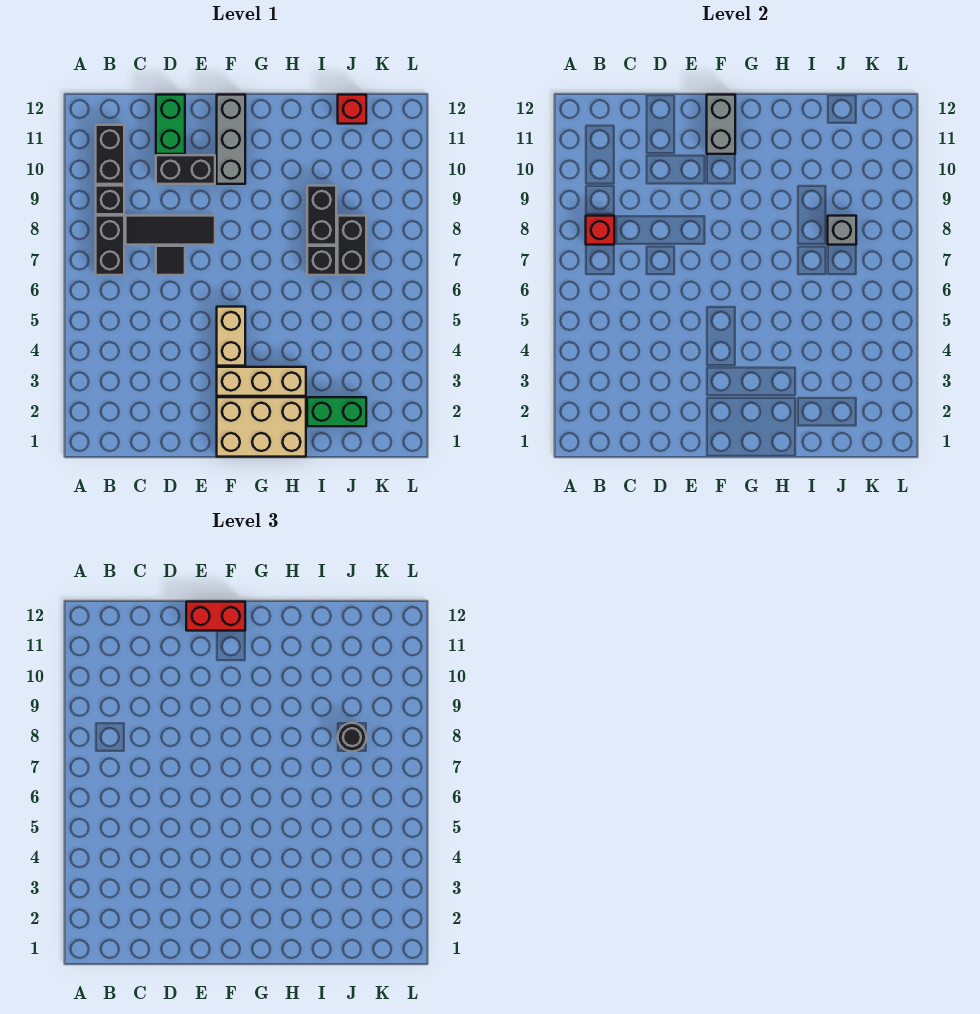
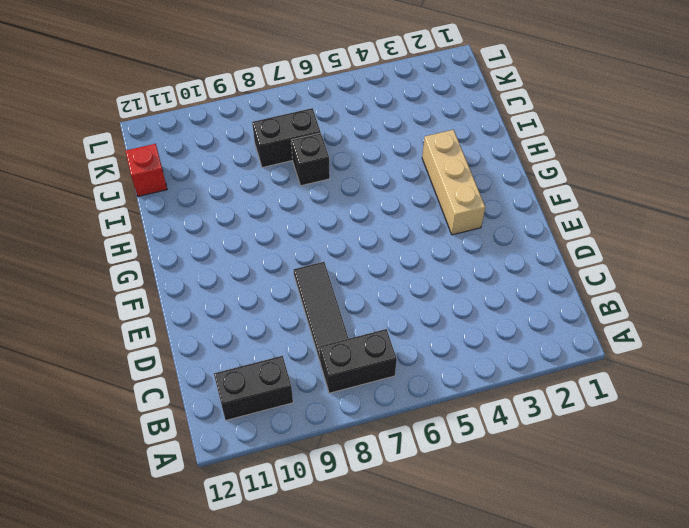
none -> black brick B9 level 1
none -> black tile D7 level 1
none -> black brick D10:E10 level 1

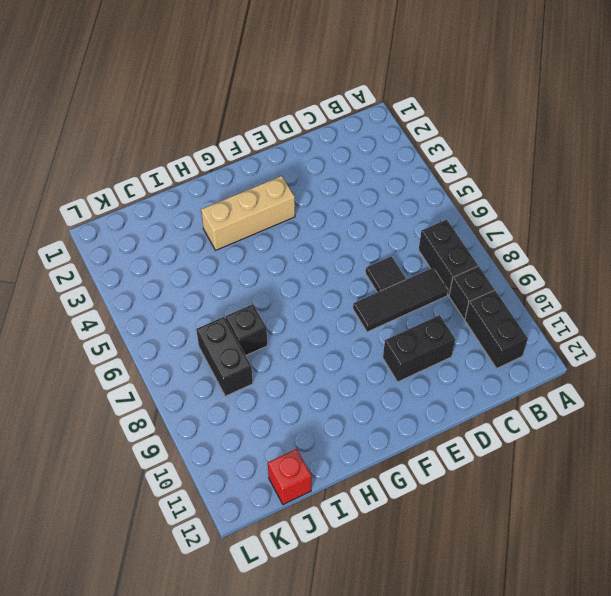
none -> green brick D11:D12 level 1
none -> tan brick F1:H2 level 1
none -> tan brick F4:F5 level 1

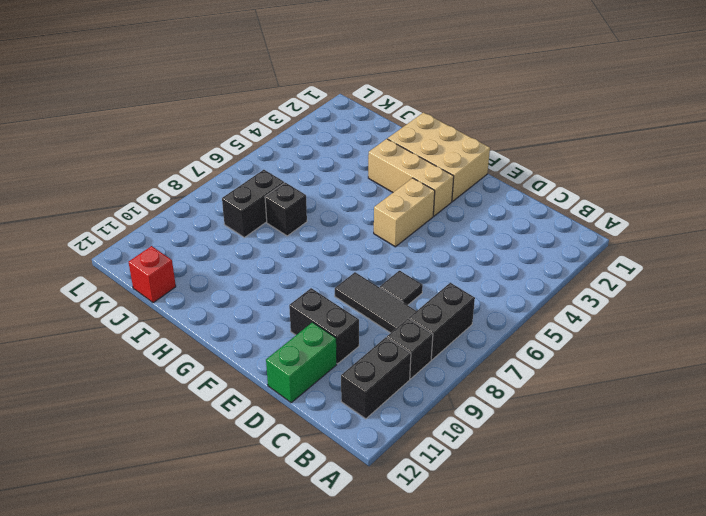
none -> grey brick F10:F12 level 1
none -> green brick I2:J2 level 1
none -> black brick I8:I9 level 1

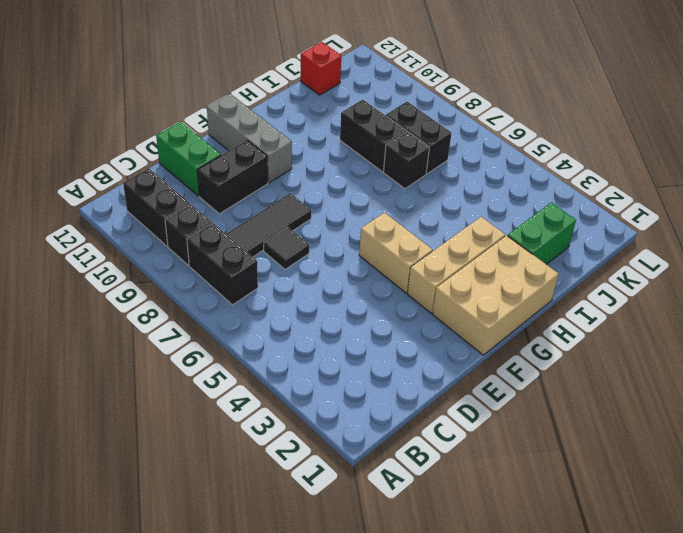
none -> red brick B8 level 2
none -> grey brick F11:F12 level 2
none -> grey brick J8 level 2

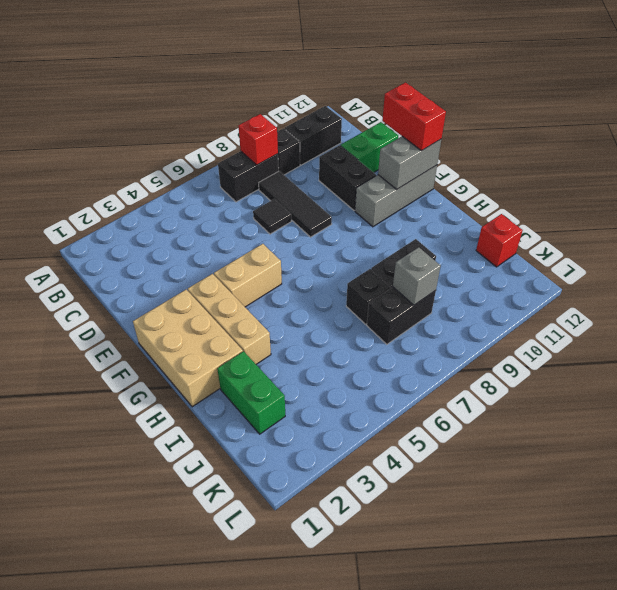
none -> black round brick J8 level 3

